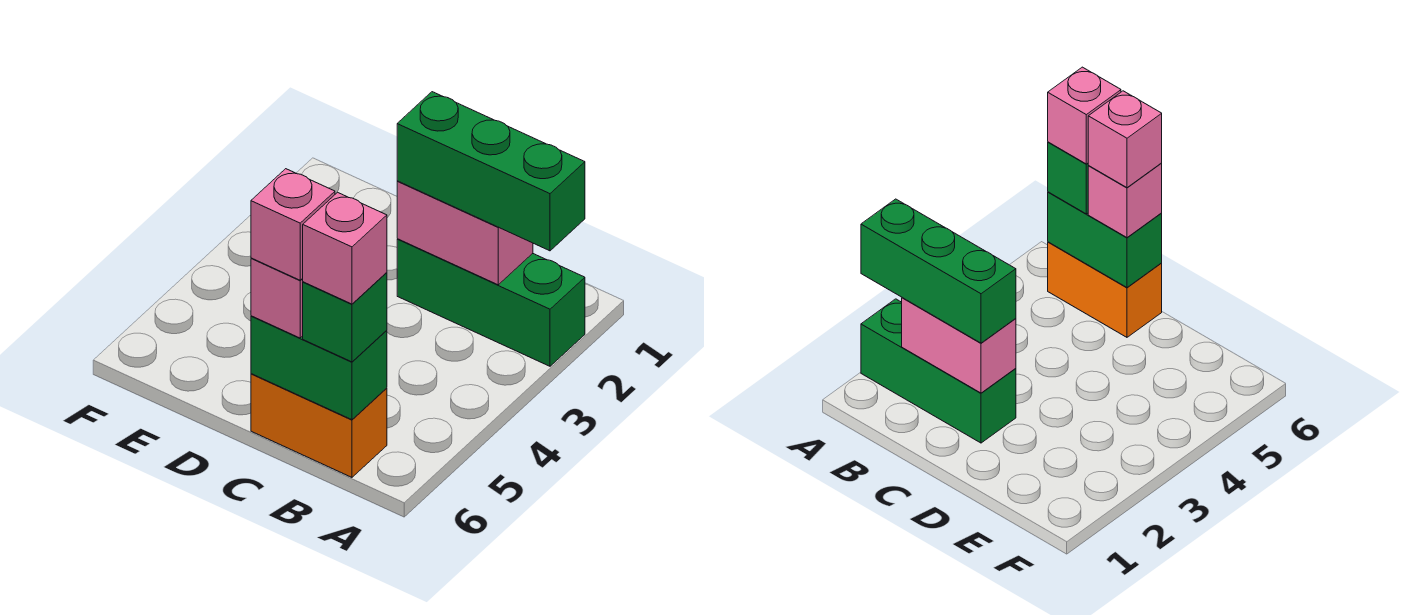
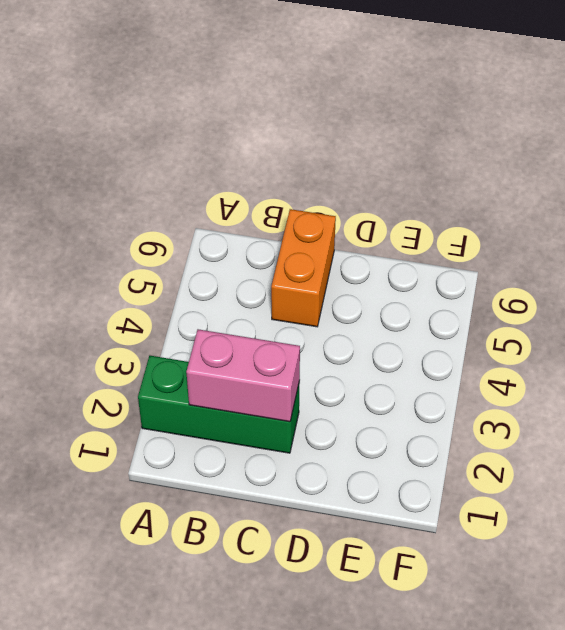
orange brick C5:C6 level 1 -> orange brick B6:C6 level 1
none -> green brick B6:C6 level 2
none -> green brick A2:C2 level 3

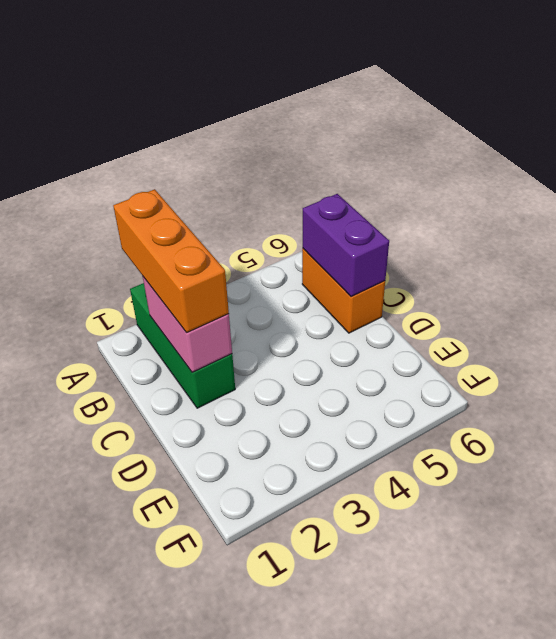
orange brick A2:C2 level 3 -> green brick A2:C2 level 3
purple brick B6:C6 level 2 -> green brick B6:C6 level 2
none -> green brick B6 level 3
none -> pink brick C6 level 3

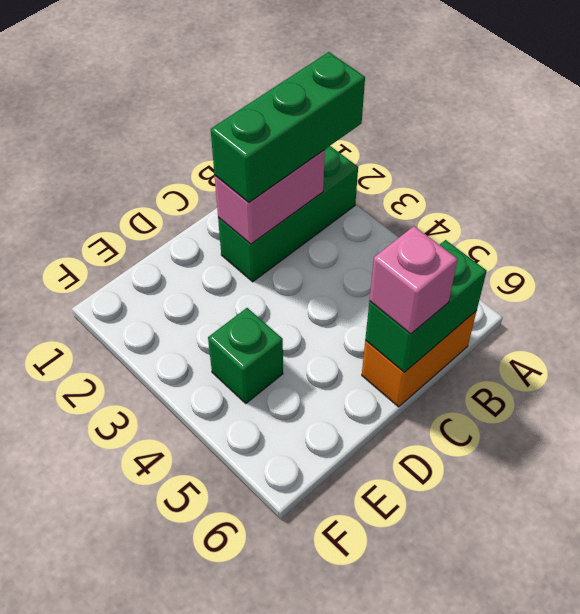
green brick E4 level 1 -> green brick B6 level 3
none -> pink brick B6 level 4
none -> pink brick C6 level 4

